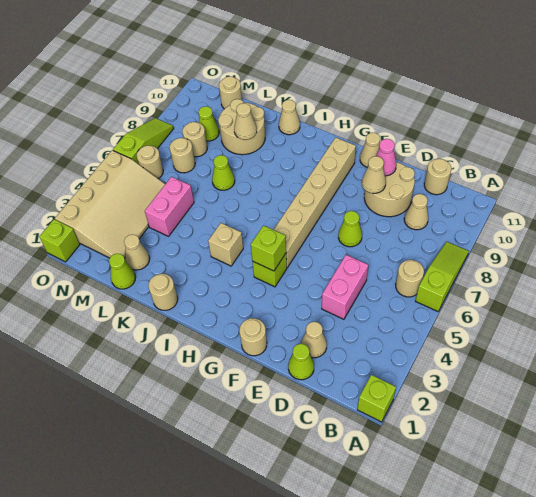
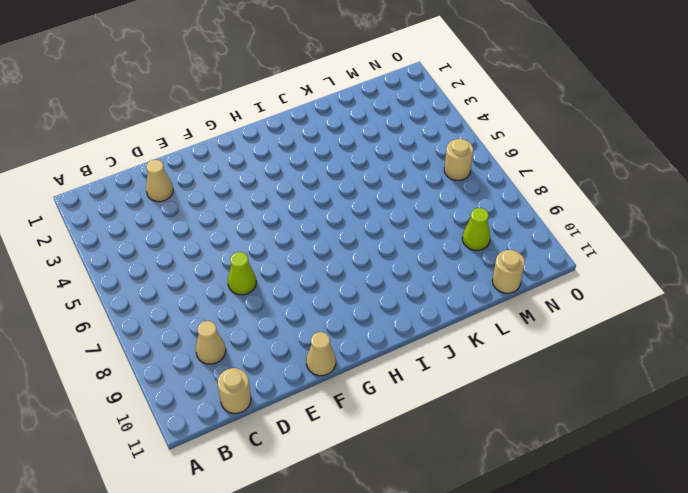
none -> lime brick A1 level 1
none -> lime slope A6:A8 level 1 top 6
none -> tan round brick B6 level 1
none -> lime cone D1 level 1

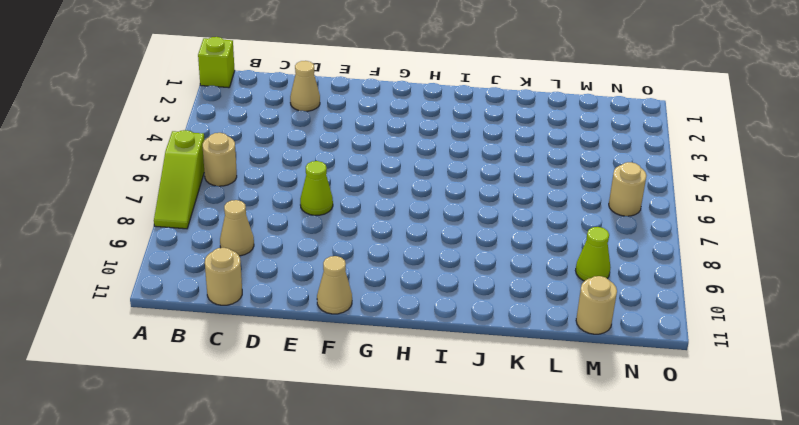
none -> lime cone D1 level 1
none -> pink brick D4:D5 level 1
none -> tan round brick D9:E10 level 1
none -> tan round brick F1 level 1

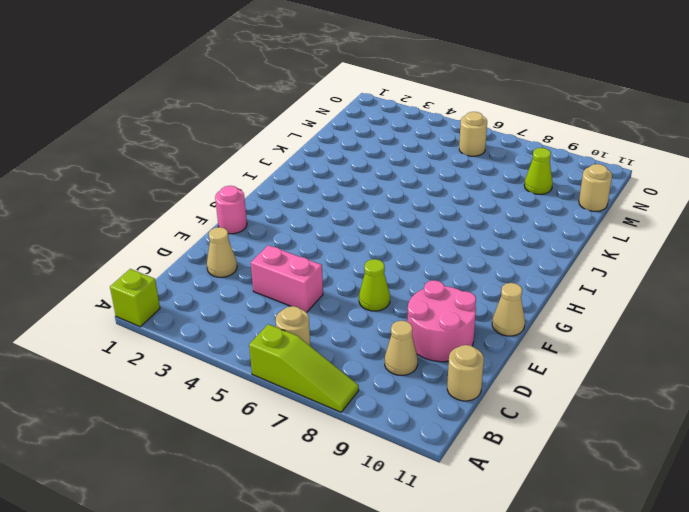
pink round brick D9:E10 level 1 -> tan round brick D9:E10 level 1
pink round brick F1 level 1 -> tan round brick F1 level 1
none -> lime cone D1 level 1
none -> lime brick G4 level 1
none -> tan brick G5:G10 level 1
none -> tan brick I4 level 1

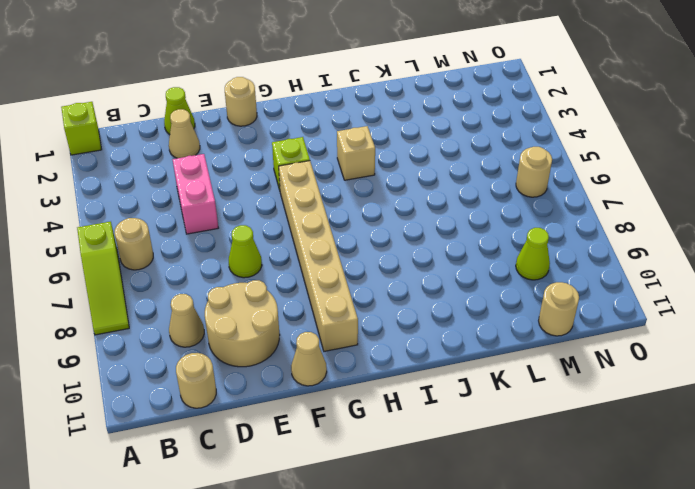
none -> tan round brick J1 level 1
none -> tan cone J11 level 1
none -> lime cone K7 level 1
none -> tan round brick K9:L10 level 1

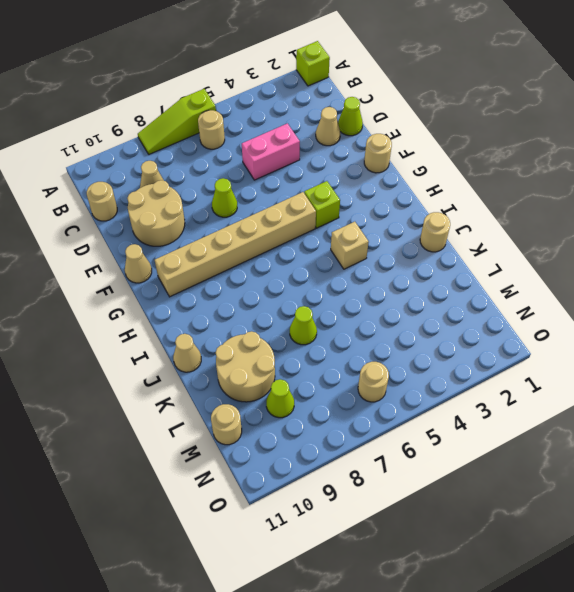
none -> lime cone L1 level 1
none -> tan cone L2 level 1
none -> pink brick L4:L5 level 1
none -> tan slope M2:O5 level 1 top O

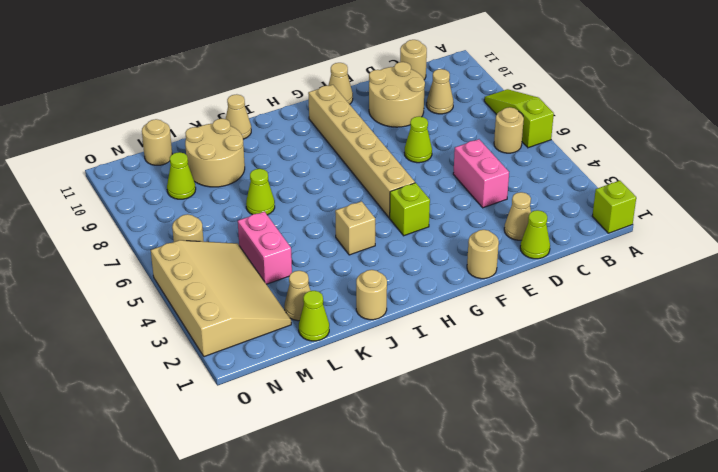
none -> tan round brick M7 level 1
none -> tan round brick M8 level 1
none -> lime brick O1 level 1
none -> lime slope O6:O8 level 1 top 6

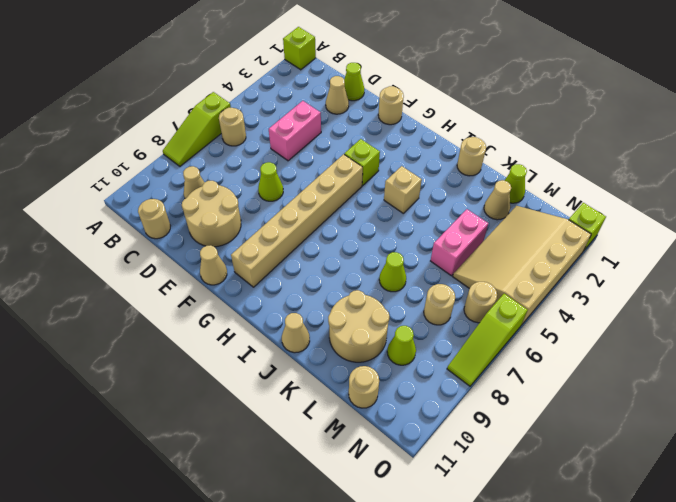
none -> tan round brick M8 level 1
none -> tan cone E9 level 2
none -> pink cone E10 level 2
none -> lime brick G4 level 2

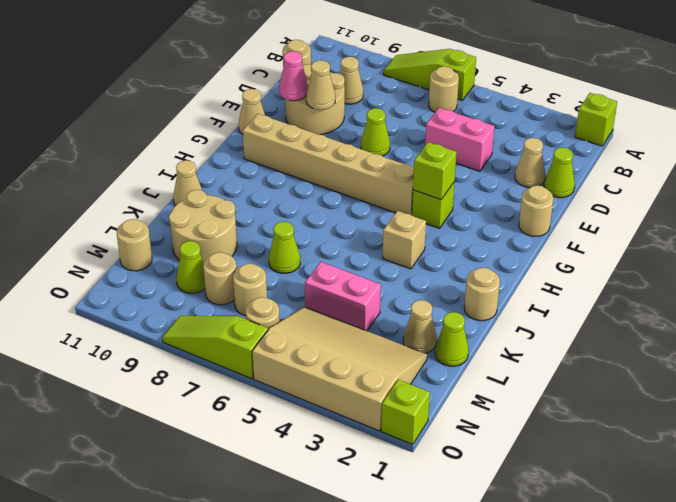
none -> tan cone K9 level 2

